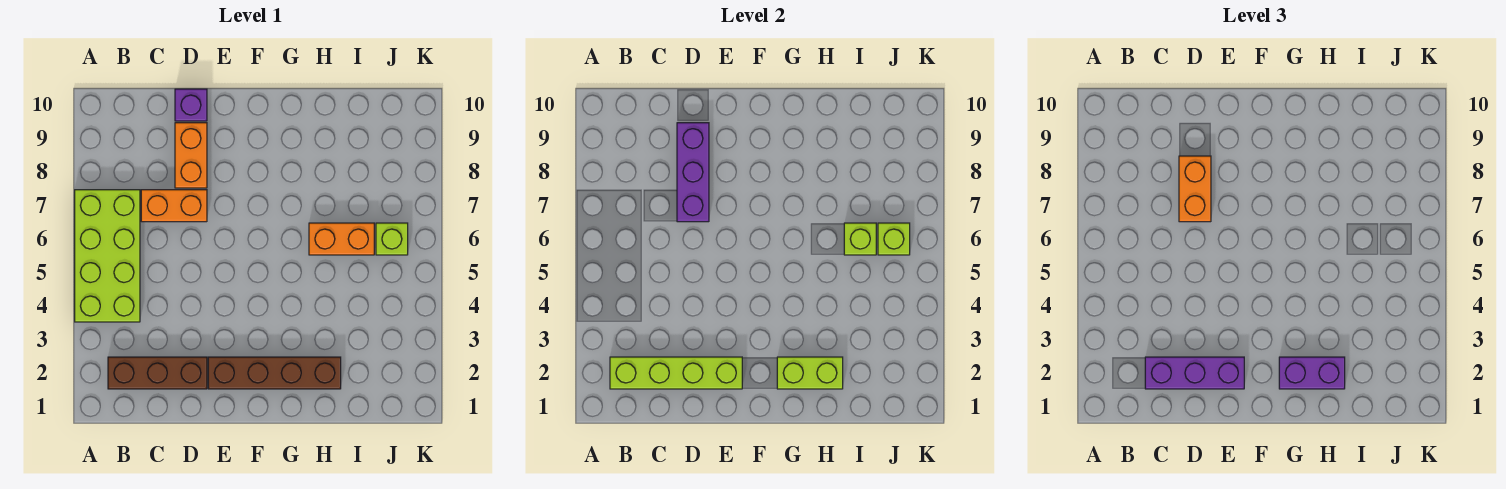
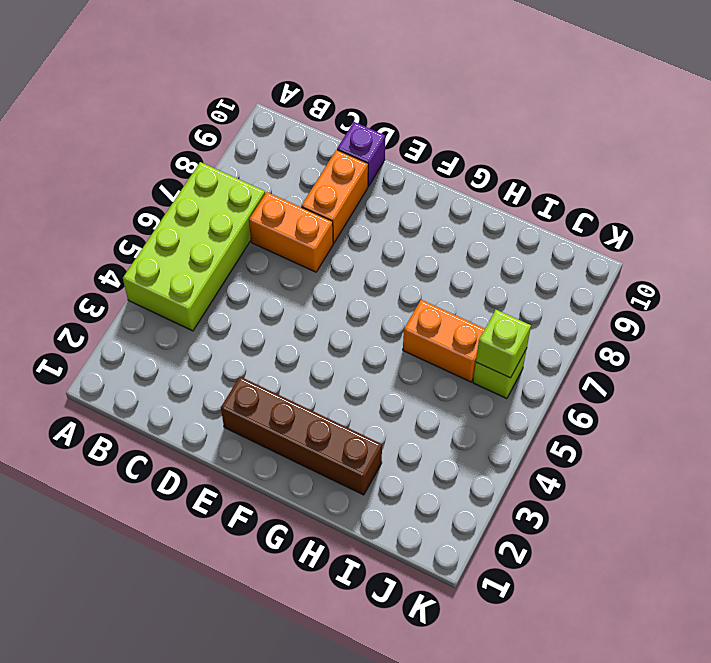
none -> brown brick B2:D2 level 1
none -> lime brick B2:E2 level 2
none -> purple brick D7:D9 level 2

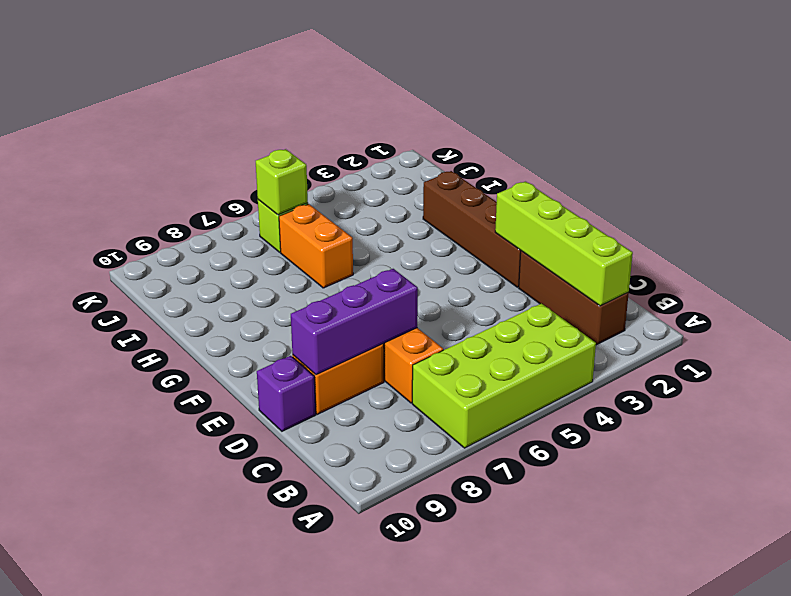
none -> lime brick G2:H2 level 2
none -> lime brick I6 level 2
none -> purple brick C2:E2 level 3

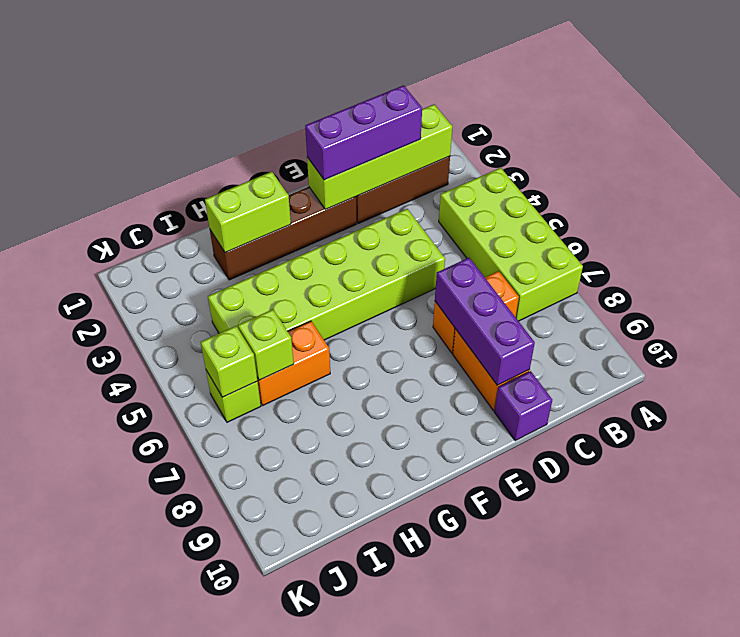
lime brick D4:I5 level 1 -> none
none -> orange brick D7:D8 level 3
none -> purple brick G2:H2 level 3

